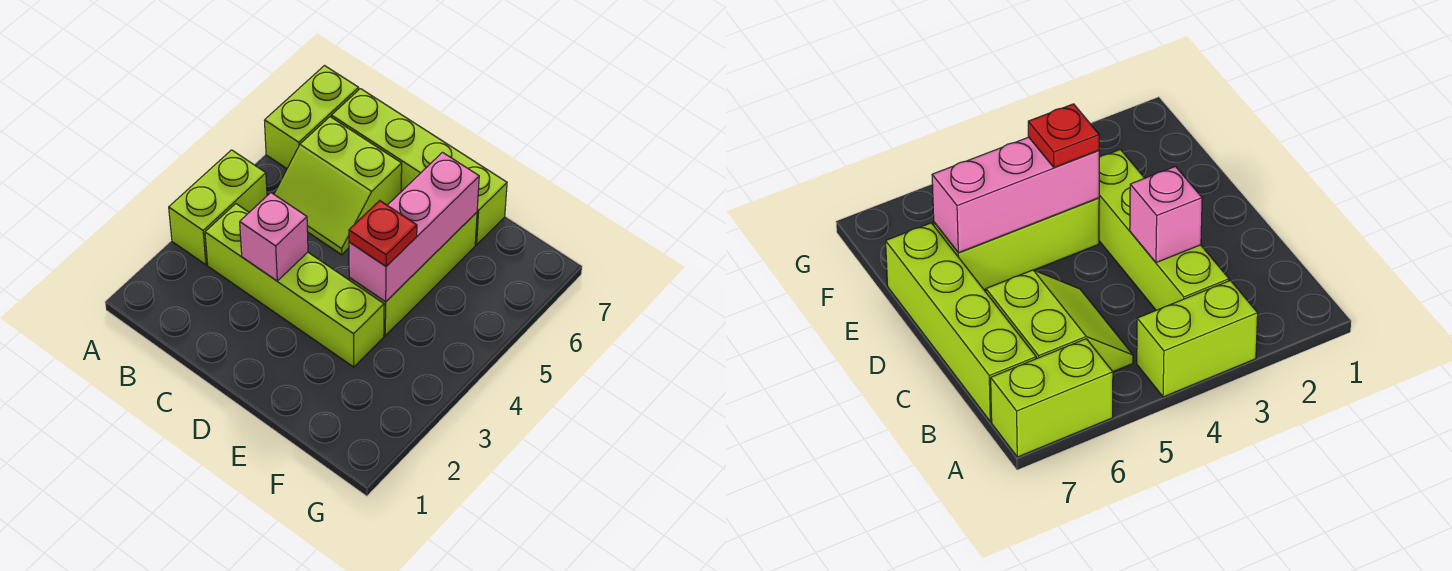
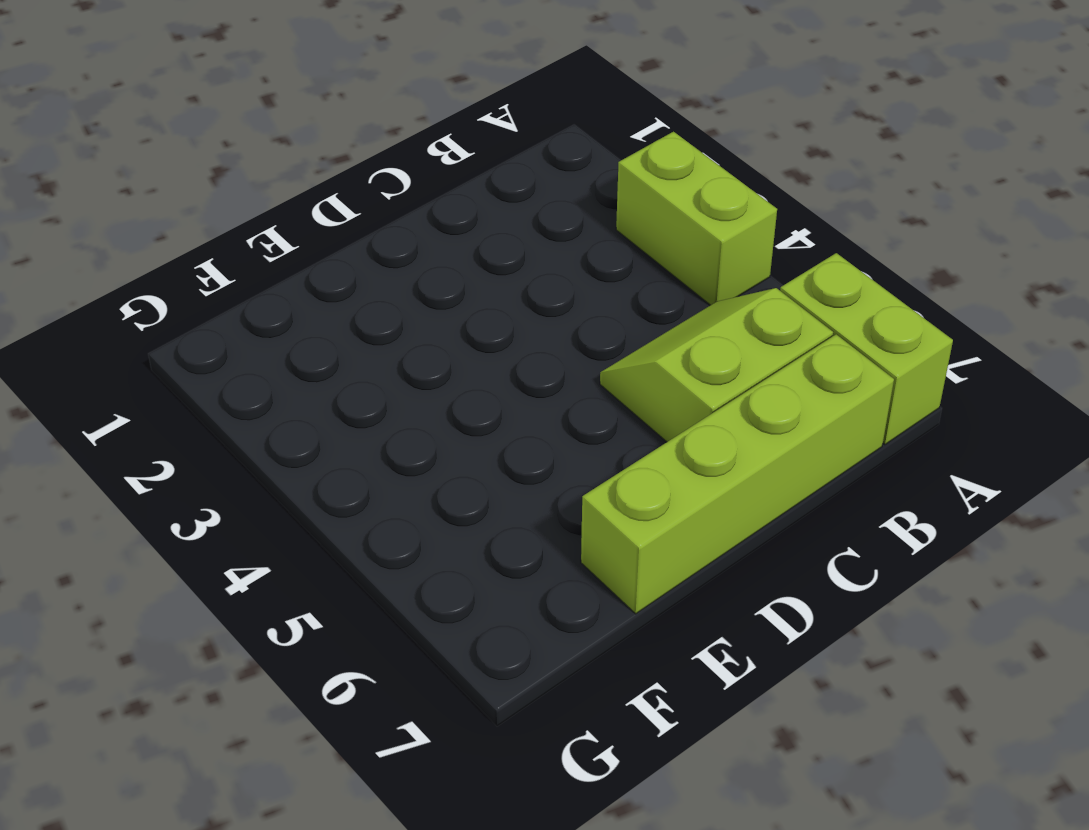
none -> lime brick B3:E3 level 1
none -> lime brick E4:E6 level 1

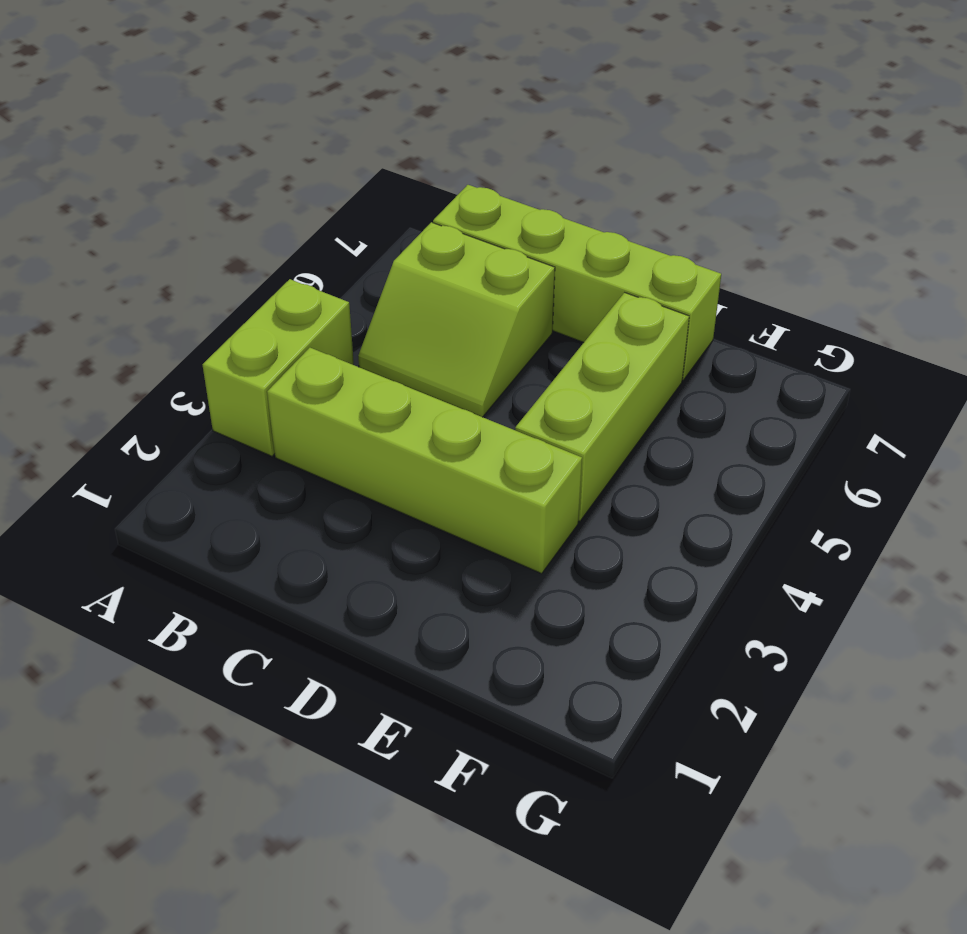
none -> lime brick A6:A7 level 1
none -> pink brick C3 level 2

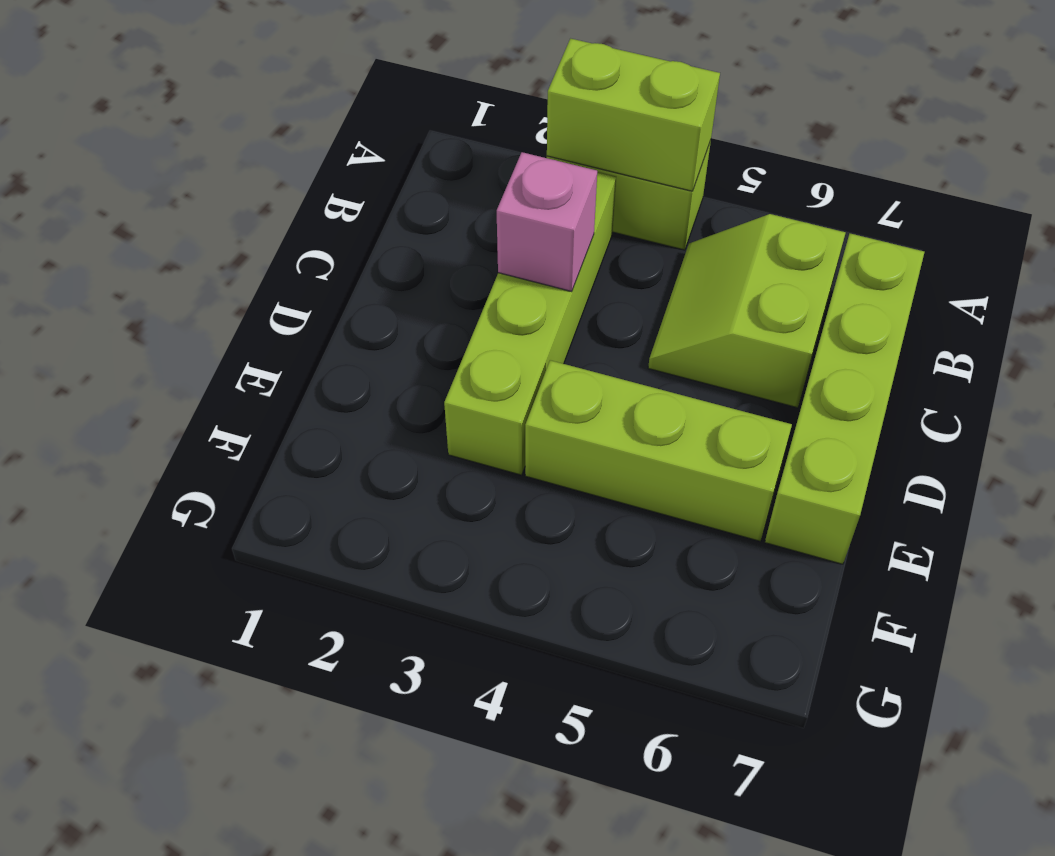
lime brick A3:A4 level 2 -> lime brick A6:A7 level 1
none -> pink brick E4:E6 level 2
none -> red plate E4 level 3

